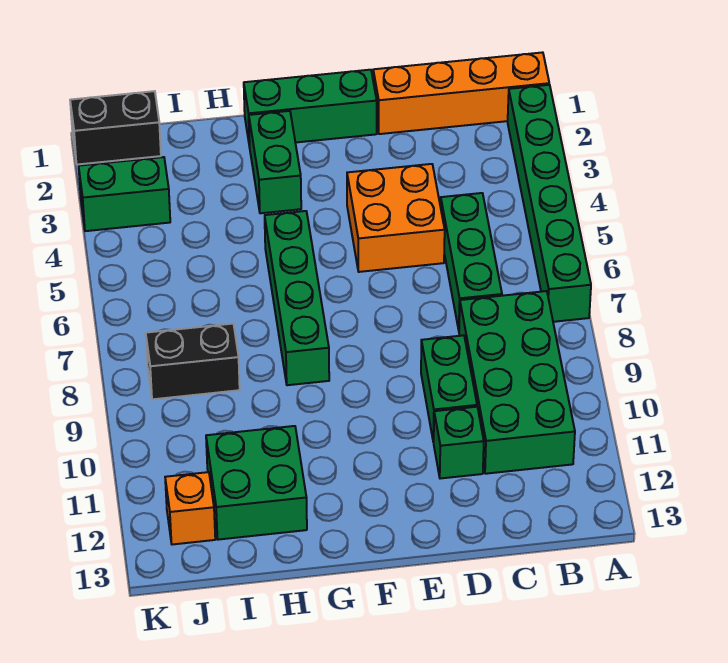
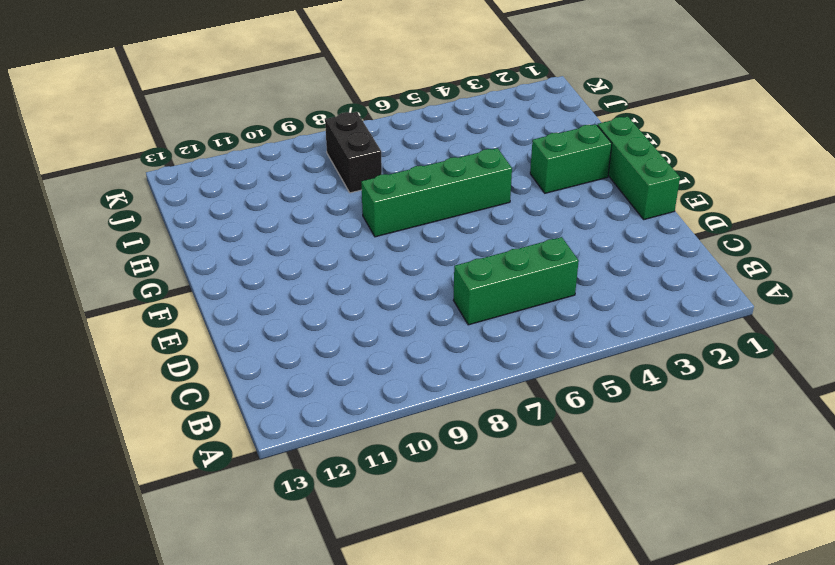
none -> orange brick A1:D1 level 1
none -> green brick A2:A7 level 1
none -> green brick B8:C11 level 1

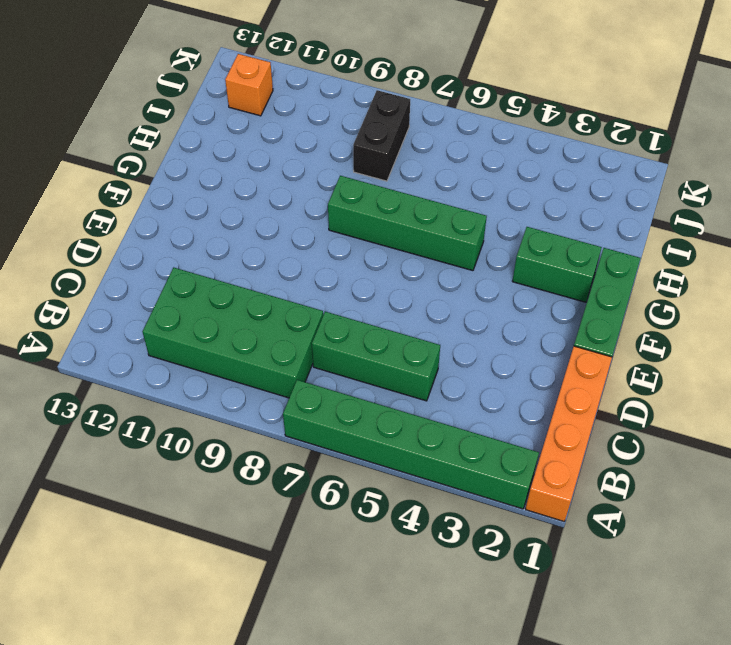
none -> orange brick D4:E5 level 1
none -> green brick D9:D10 level 1
none -> green brick D11 level 1

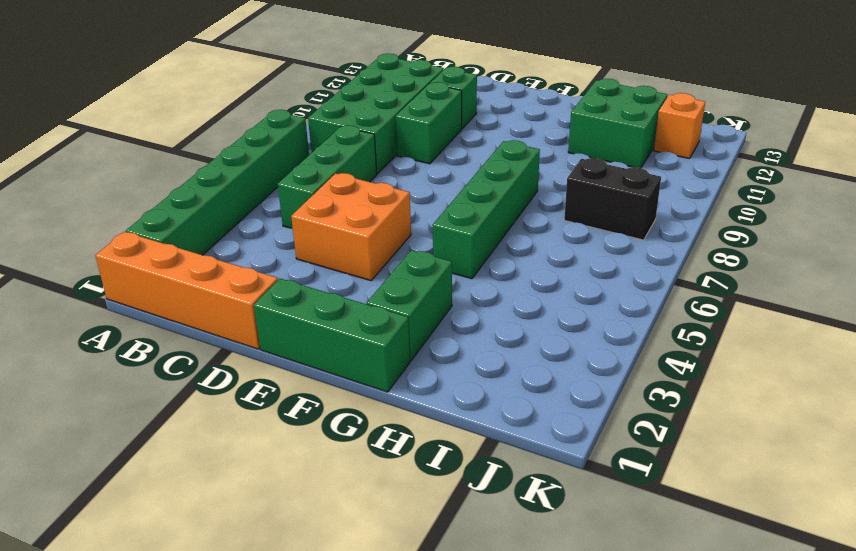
none -> black brick J1:K1 level 1
none -> green brick J3:K3 level 1

